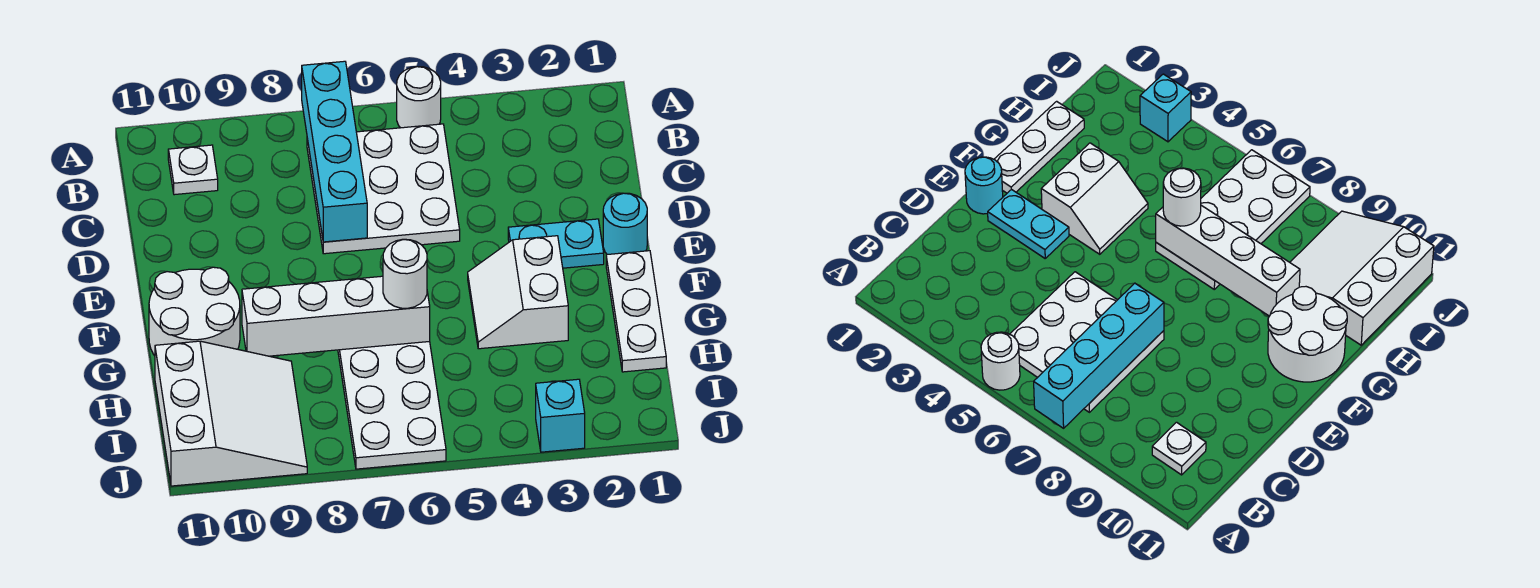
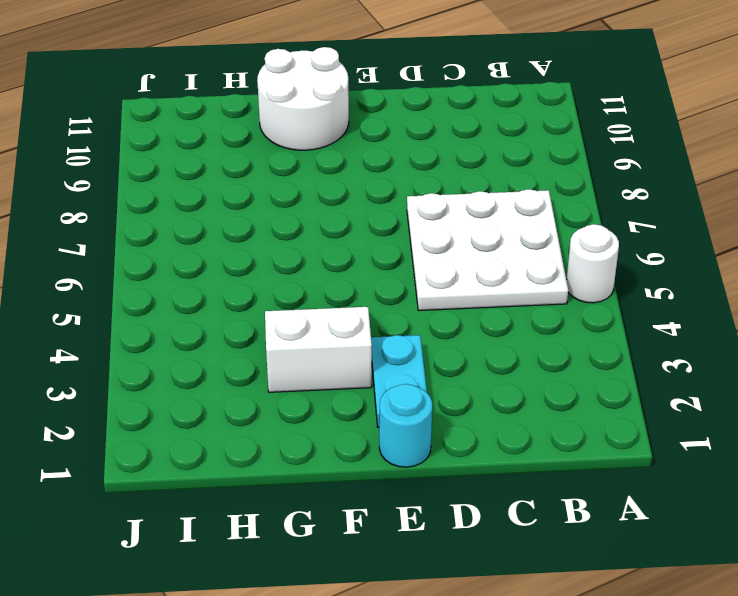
none -> white plate B10 level 1
none -> white plate F1:H1 level 1
none -> white plate G6:J7 level 1

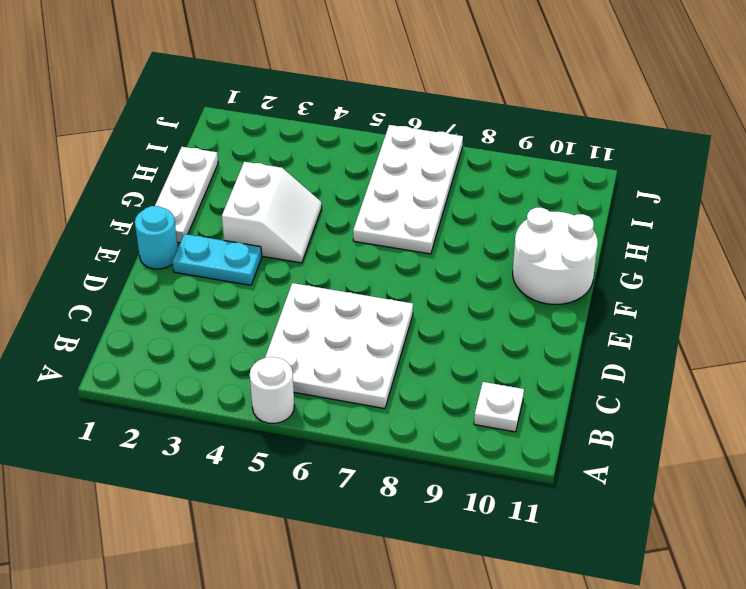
none -> white slope H9:J11 level 1 top 11
none -> cyan brick J3 level 1
none -> cyan brick A7:D7 level 2

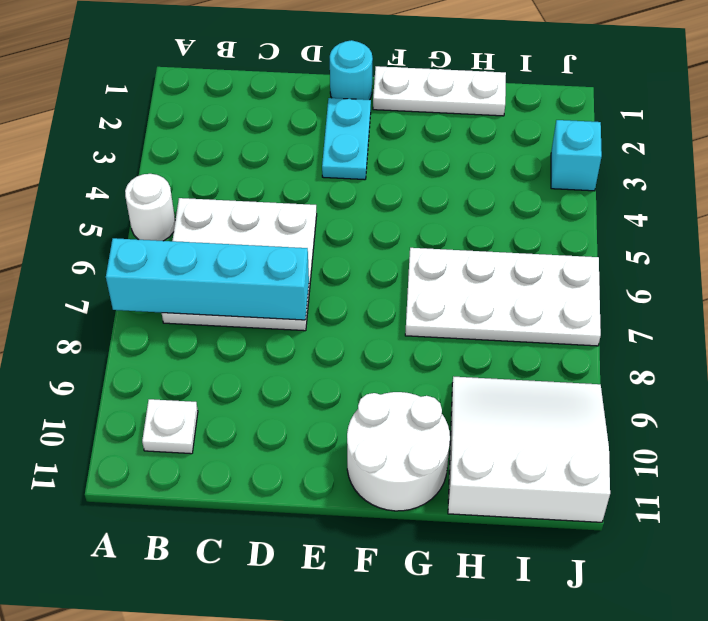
none -> white slope F3:G4 level 1 top 3
none -> white brick G6:G9 level 2
none -> white round brick G6 level 3

